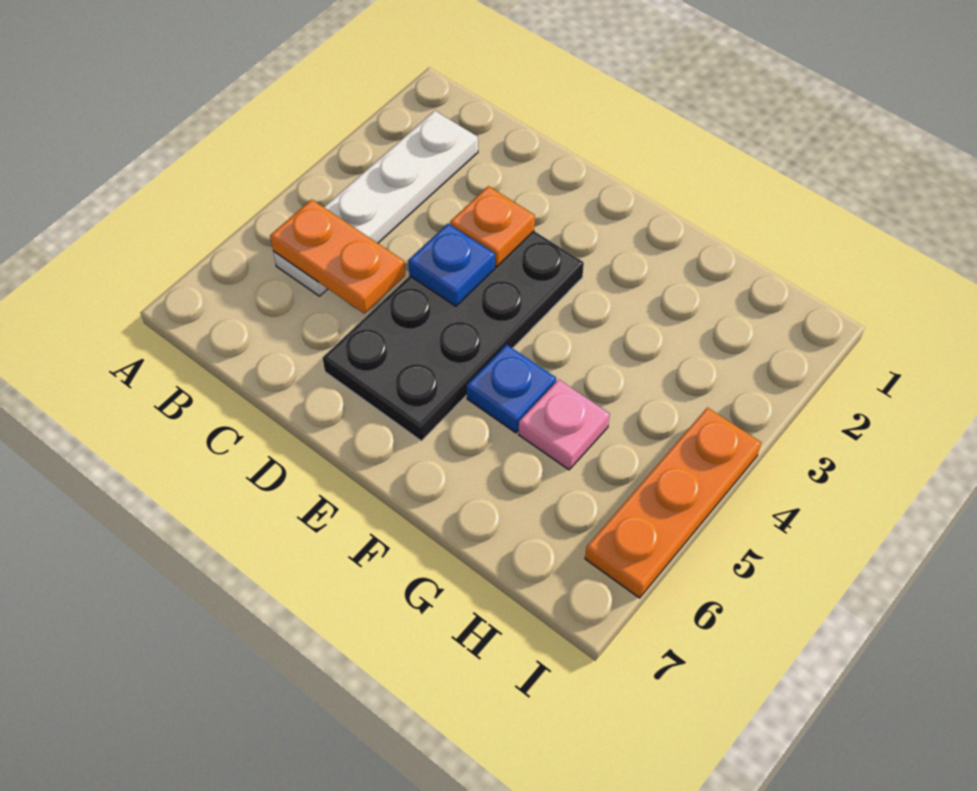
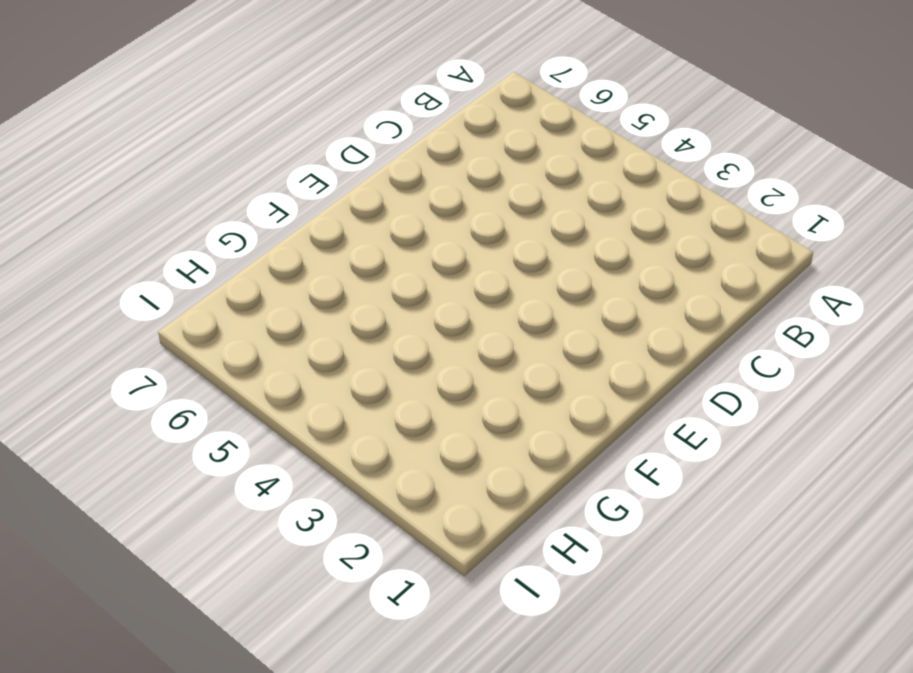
none -> white plate B2:B5 level 1
none -> black plate D3:E6 level 1

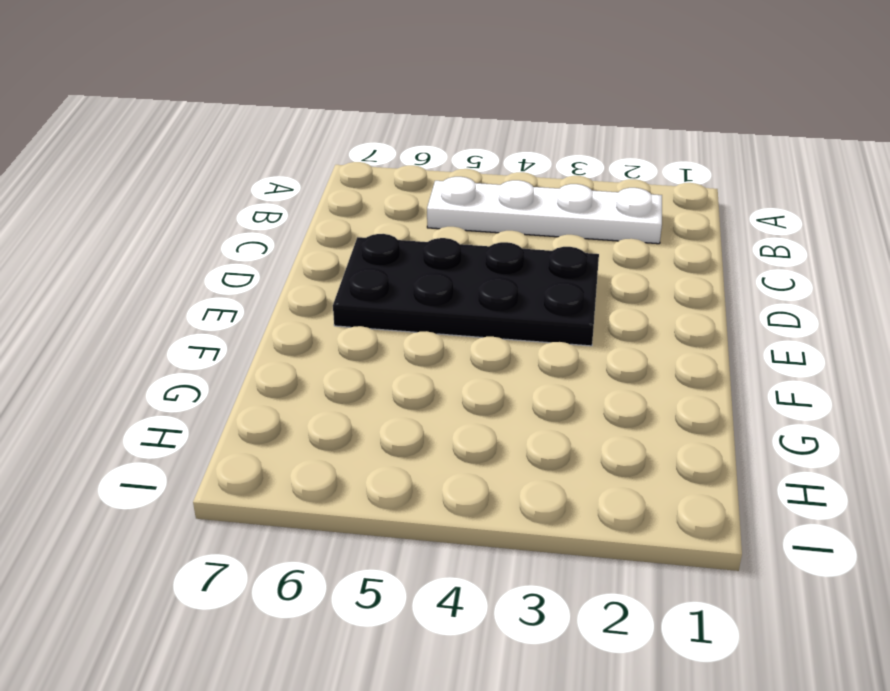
none -> blue plate F5 level 1
none -> pink plate G5 level 1

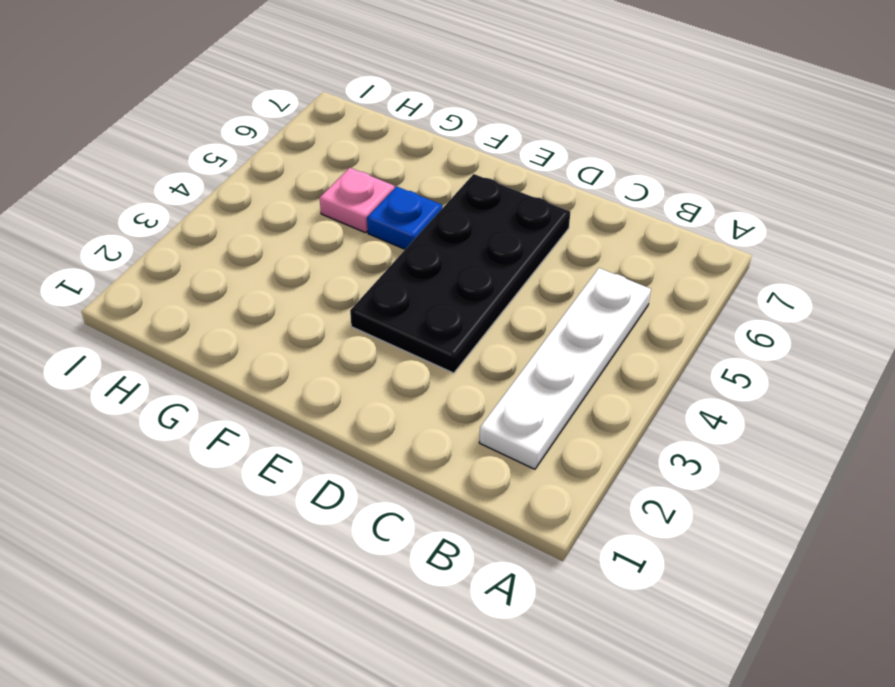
none -> orange plate I4:I6 level 1
none -> orange plate B5:C5 level 2

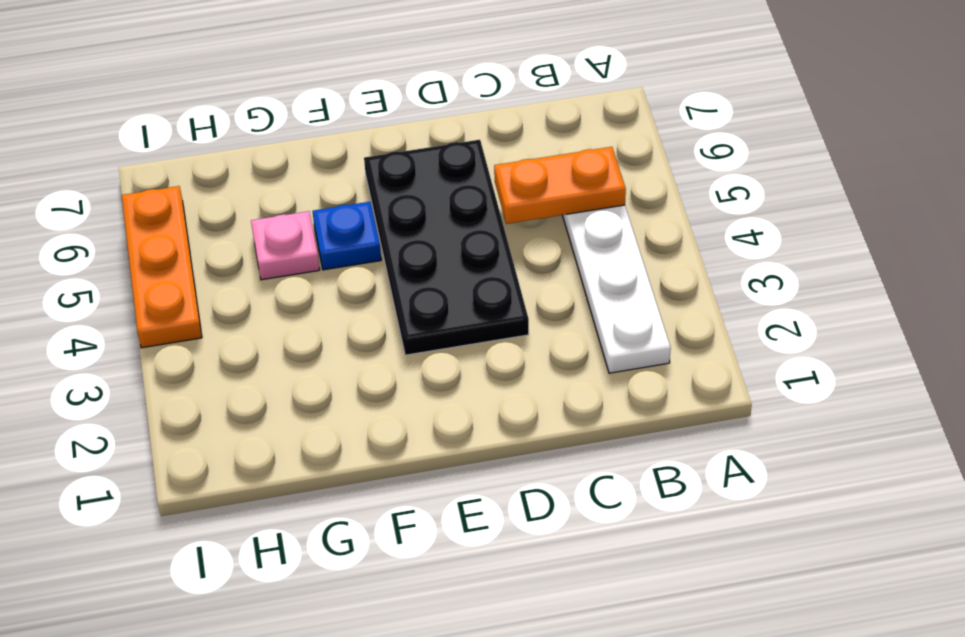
none -> orange plate D3 level 2
none -> blue plate D4 level 2

